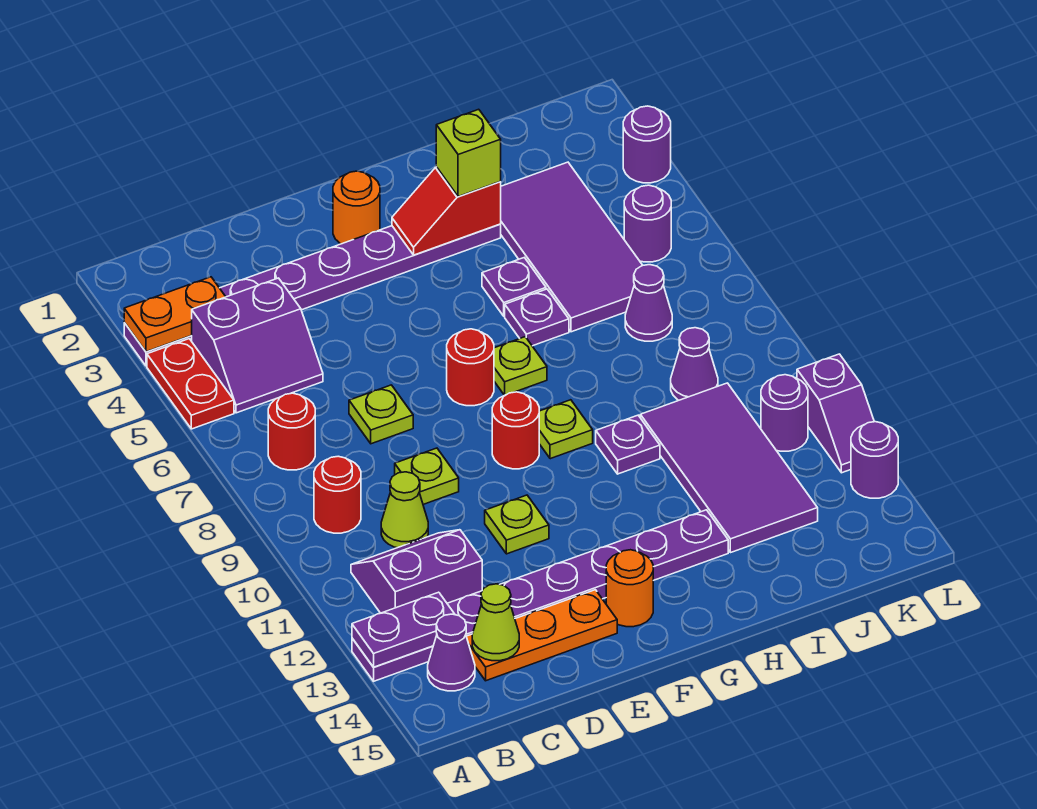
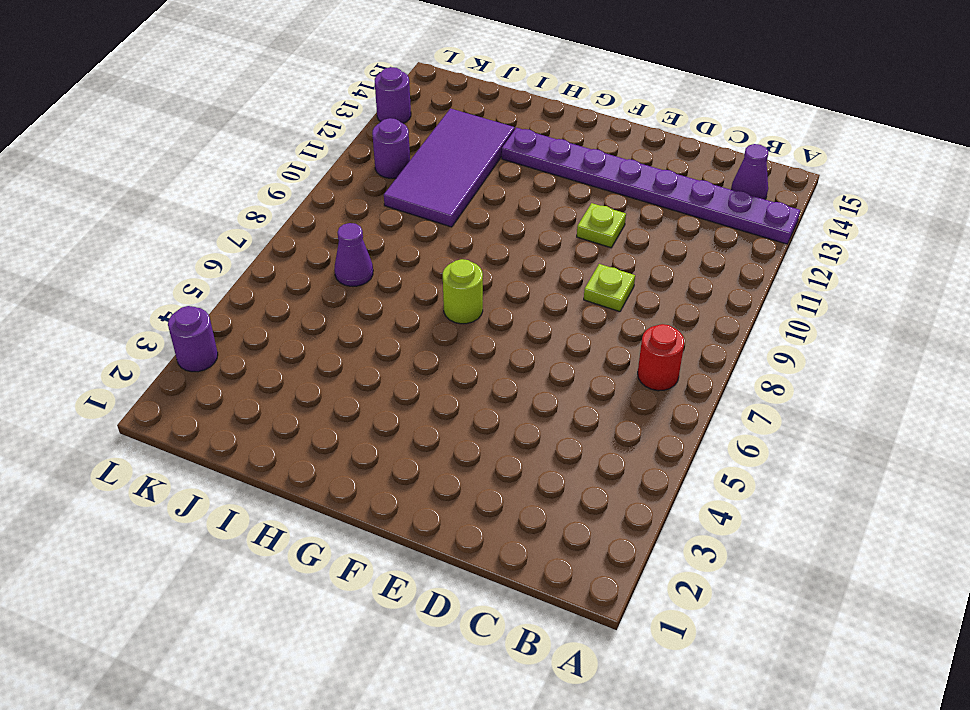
lime round brick G7 level 1 -> lime plate G7 level 1
none -> purple plate A3:H3 level 1
none -> red plate A4:A5 level 1
none -> purple slope B4:C5 level 1 top 4
none -> red round brick B9 level 1

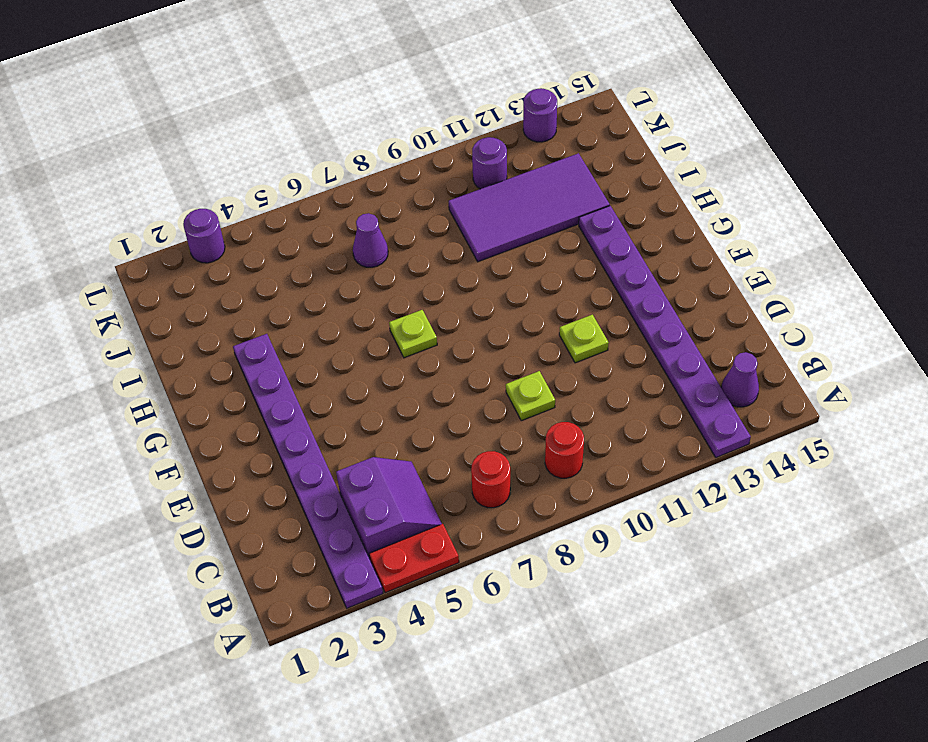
none -> purple slope B11:C12 level 1 top 12
none -> lime cone C10 level 1
none -> orange plate C14:E14 level 1
none -> lime plate D7 level 1

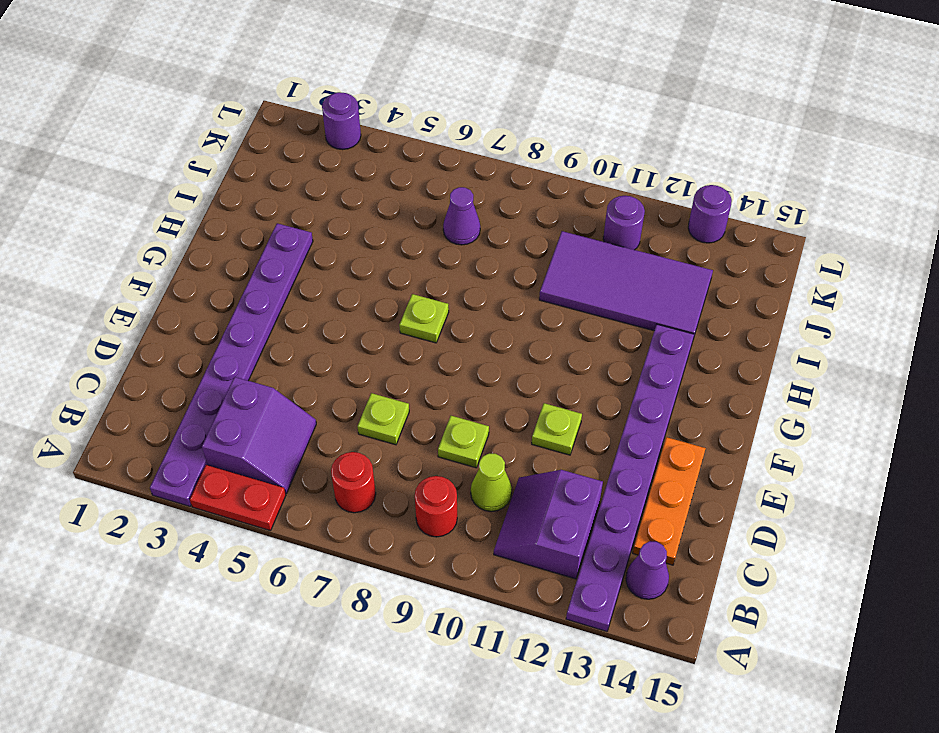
none -> orange round brick F2 level 1
none -> red round brick F7 level 1
none -> red round brick F9 level 1
none -> orange round brick F14 level 1

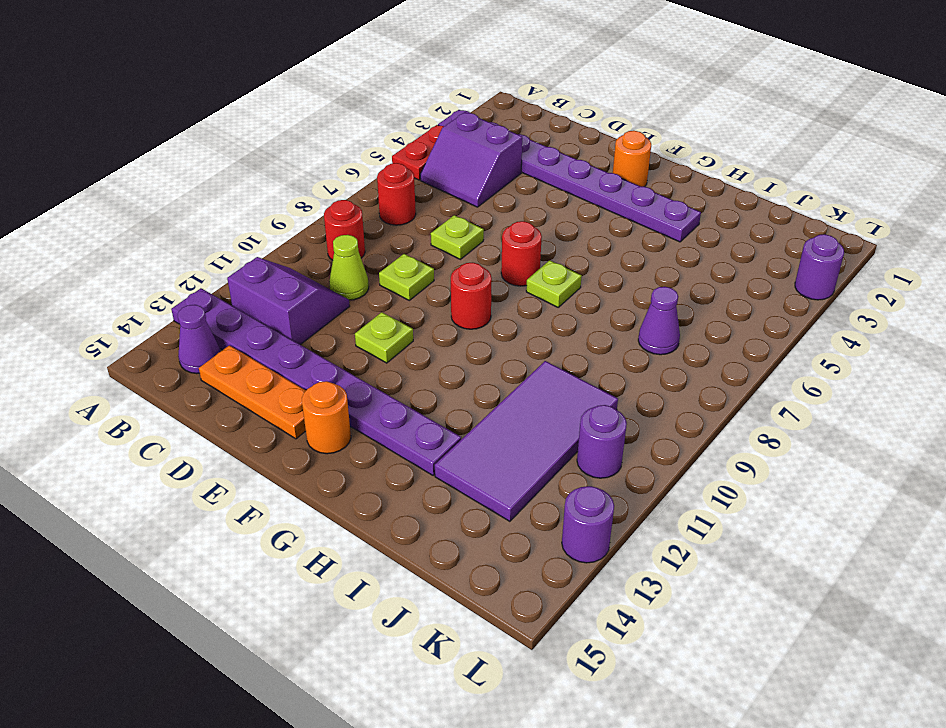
none -> lime plate G9 level 1
none -> purple plate H5 level 1
none -> purple plate H6 level 1
none -> purple plate H10 level 1

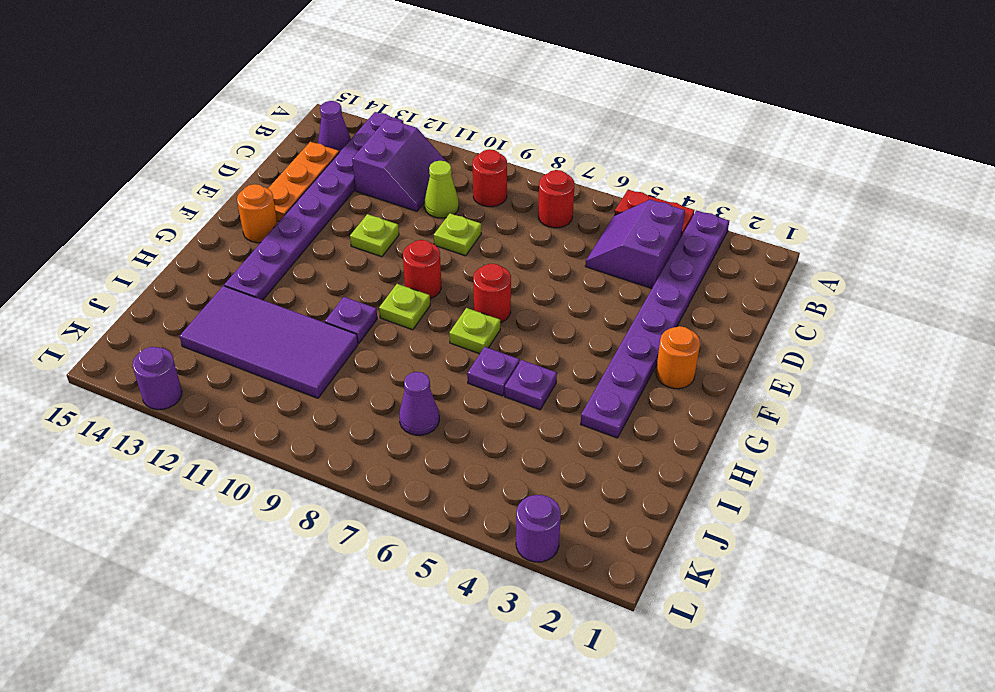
none -> lime plate D7 level 1
none -> purple tile I3:J6 level 1
none -> purple cone J9 level 1
none -> purple round brick K5 level 1

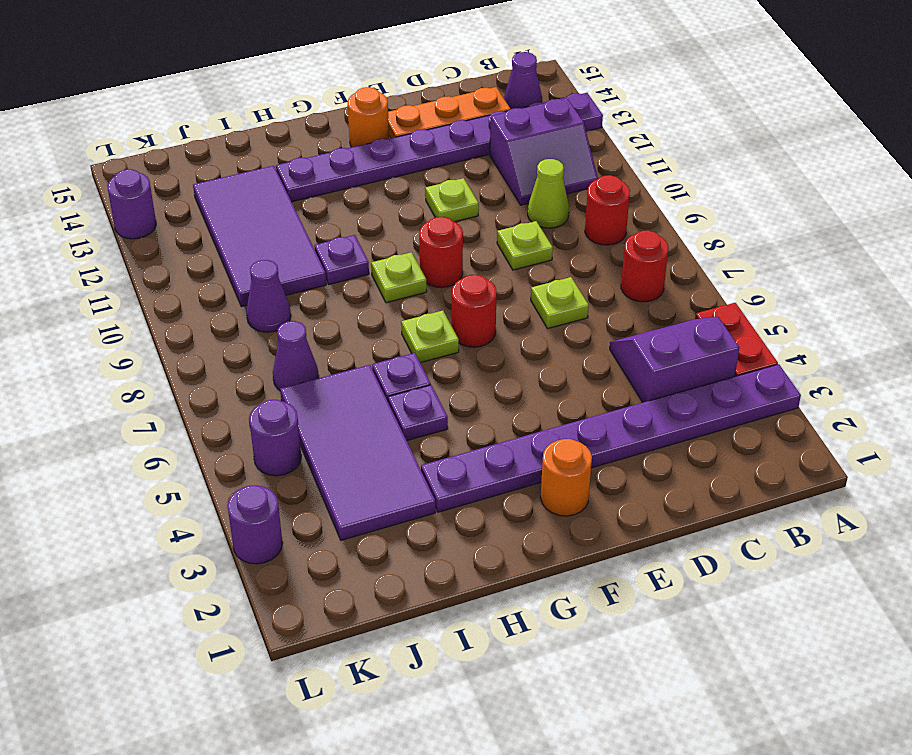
none -> purple round brick K11 level 1
none -> purple slope L11:L12 level 1 top 11
none -> orange plate A3:B3 level 2
none -> purple plate A13:B13 level 2

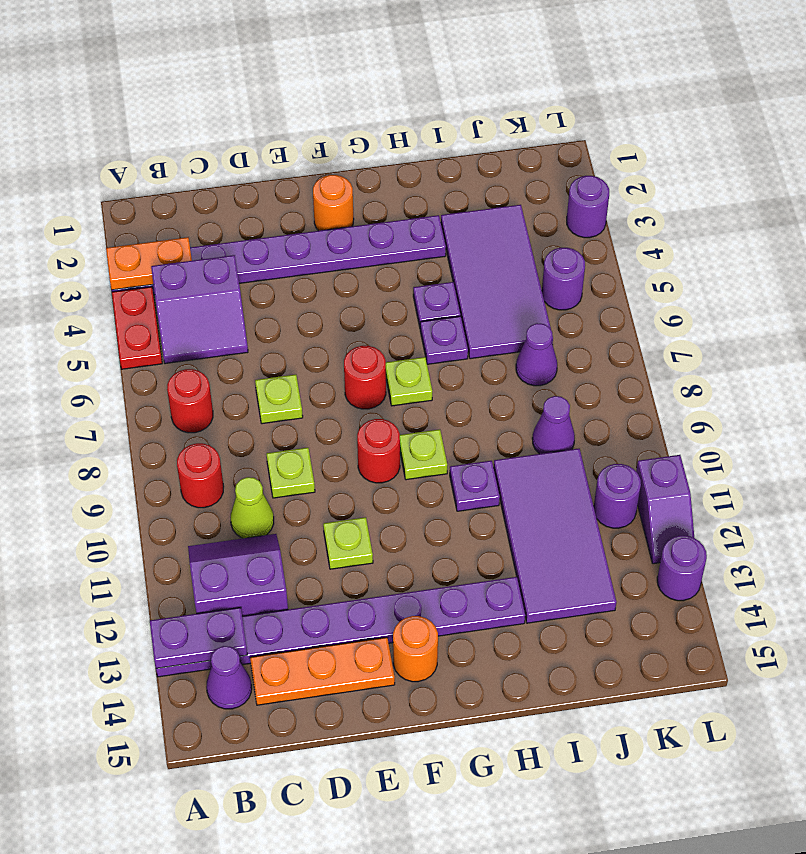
none -> lime cone C14 level 2
none -> red slope G3:H3 level 2 top H
none -> lime brick H3 level 3

